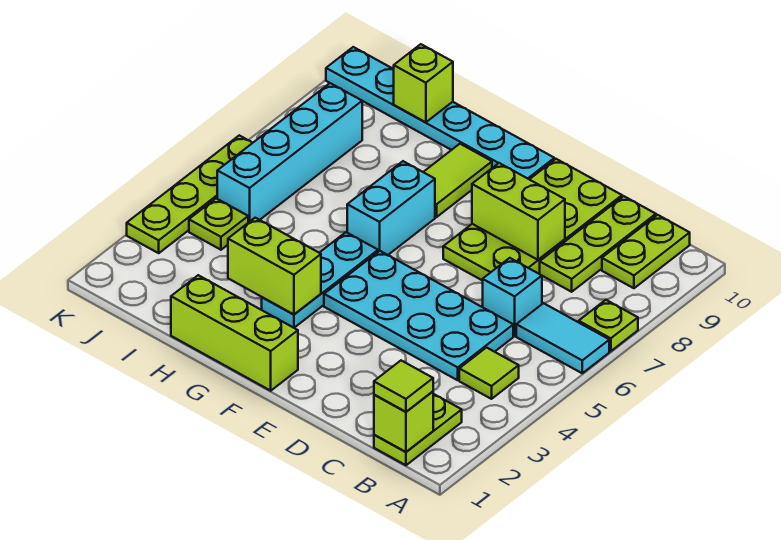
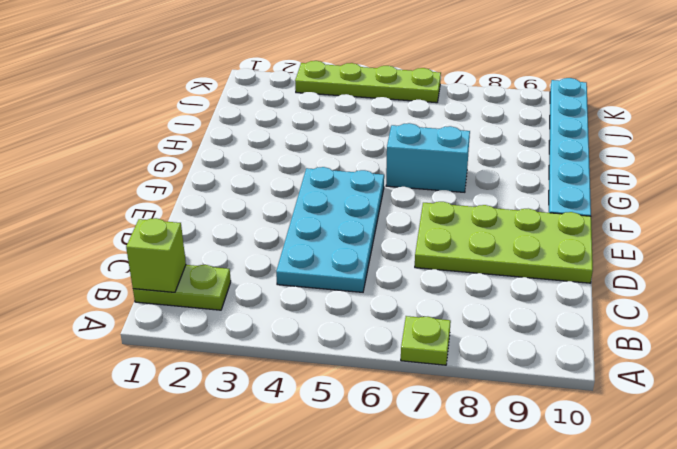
none -> cyan tile A6:B6 level 1
none -> lime tile B4 level 1
none -> lime plate B9:B10 level 1

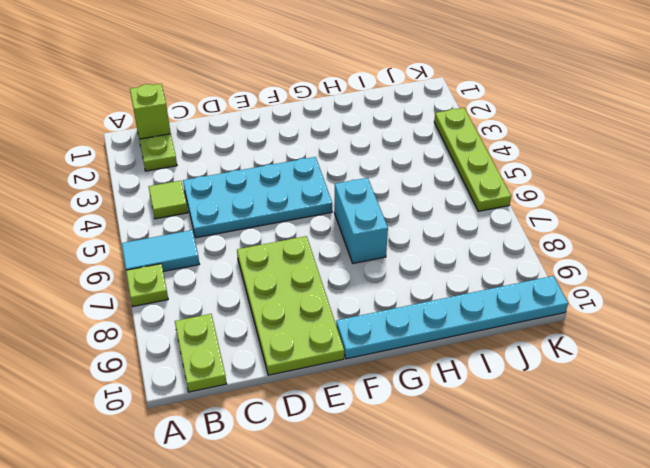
none -> cyan brick C6 level 1
none -> lime plate C8:C10 level 1
none -> lime brick F1:H1 level 1

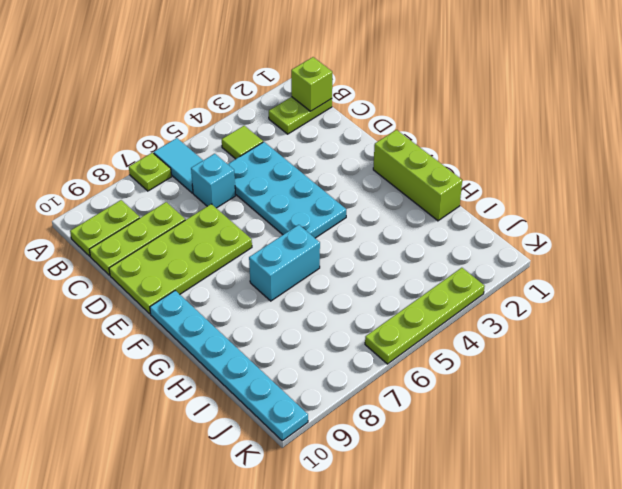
none -> cyan plate G3:G5 level 1
none -> lime tile G8:G9 level 1
none -> lime plate J4 level 1

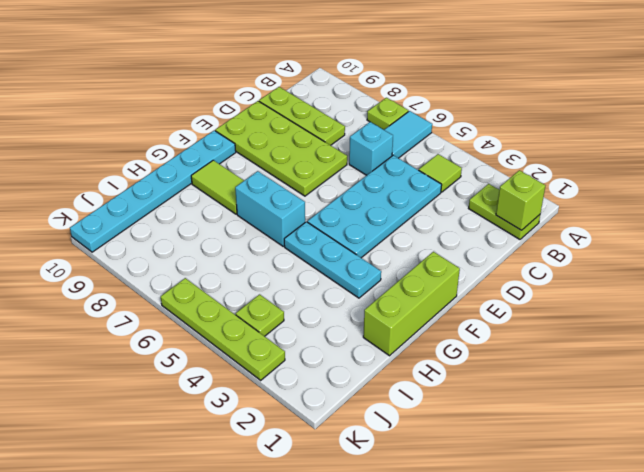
none -> lime plate B9:B10 level 1
none -> cyan brick J5:J8 level 1
none -> lime brick D8:E8 level 2

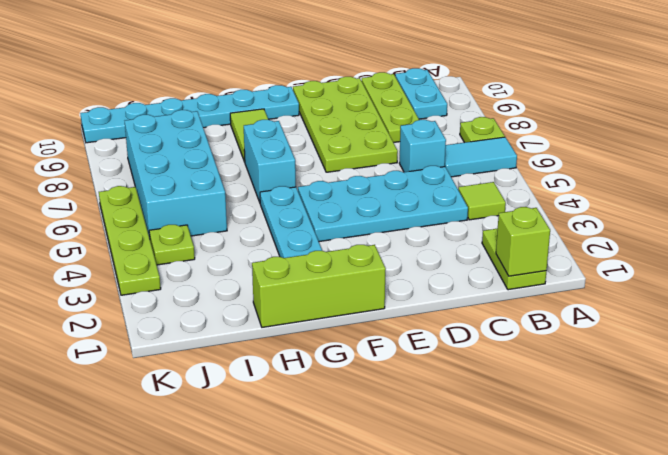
cyan plate B9:B10 level 1 -> lime plate B9:B10 level 1
cyan brick I5:J8 level 1 -> cyan brick J5:J8 level 1
none -> lime brick D8:E8 level 2
none -> lime brick G3:H3 level 2
none -> lime brick I10 level 2

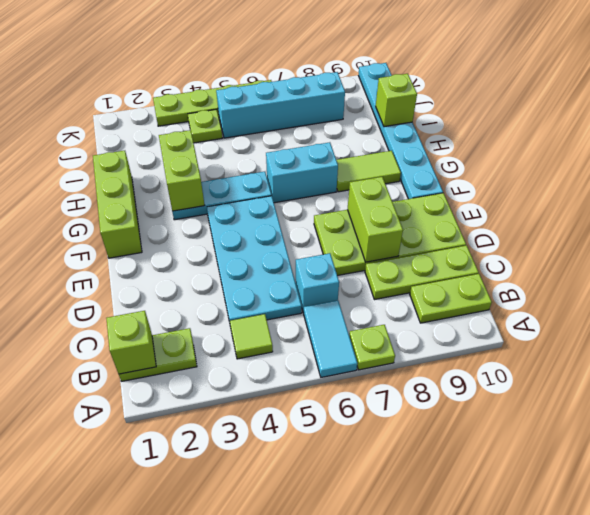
none -> lime tile B1 level 3

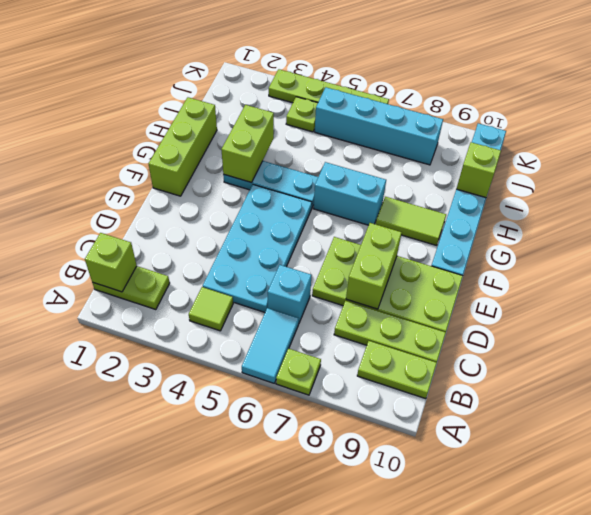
none -> lime tile B1 level 3

